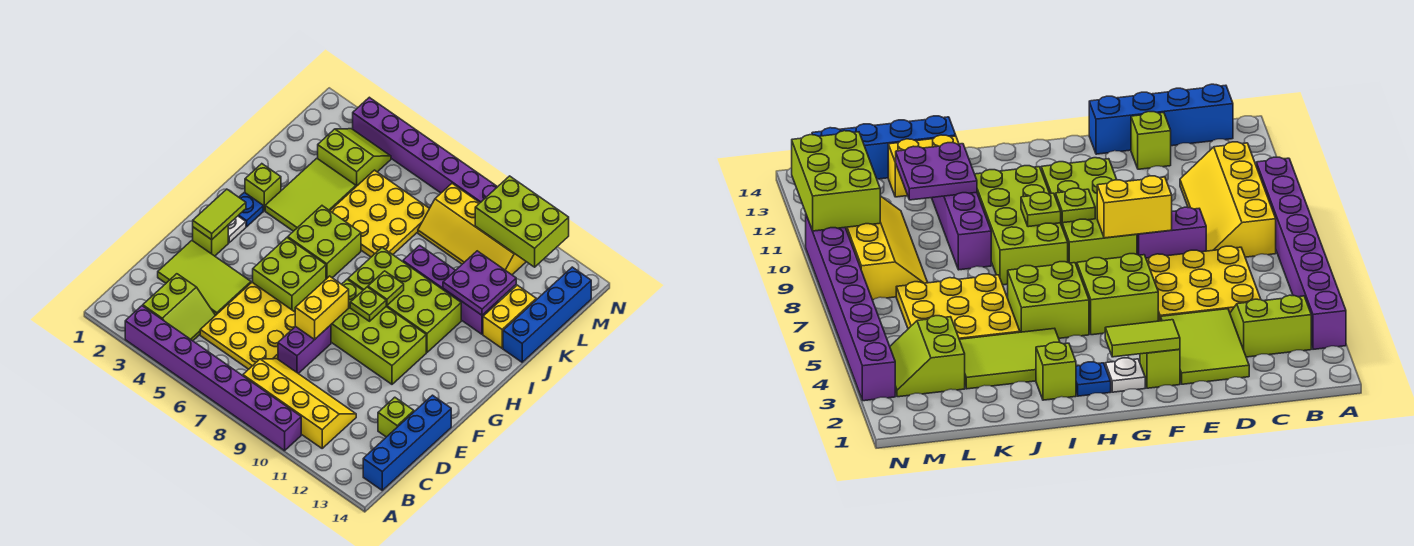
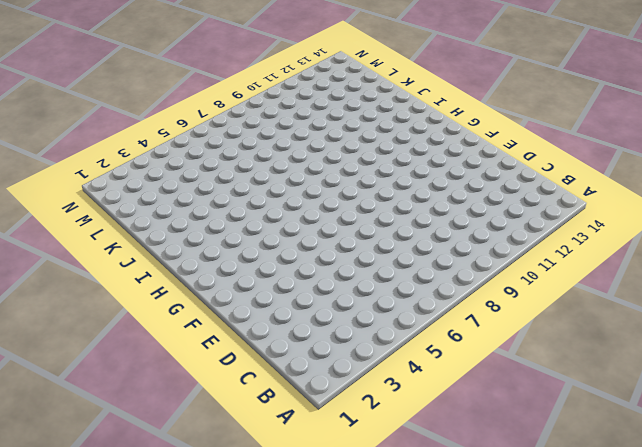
none -> purple brick A3:A10 level 1
none -> lime slope B3:C4 level 1 top 3
none -> yellow slope B8:C11 level 1 top B
none -> blue brick B14:E14 level 1

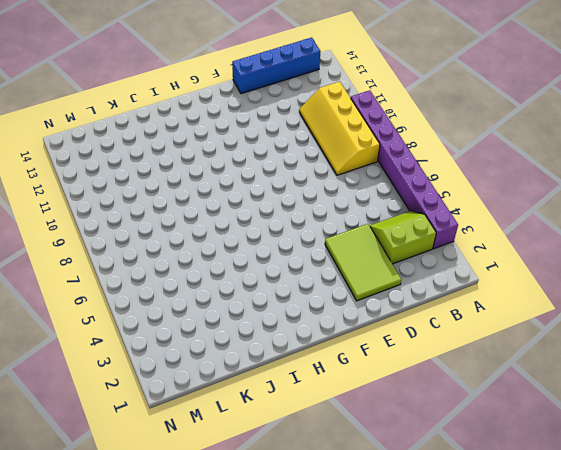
none -> yellow plate C5:E7 level 1
none -> purple brick D8:E8 level 1
none -> lime brick D13 level 1
none -> lime brick F2 level 1

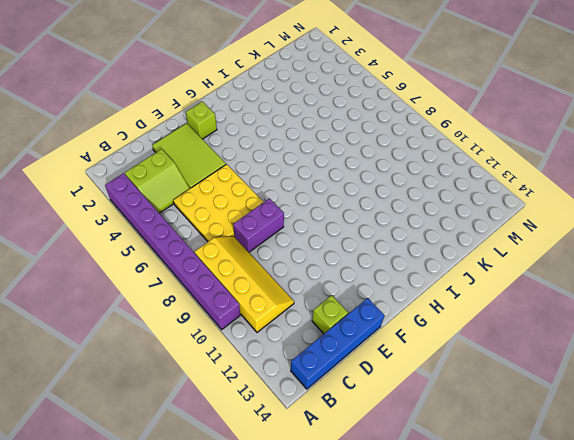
none -> lime brick F5:G6 level 1
none -> lime brick F8:G11 level 1
none -> white plate G2 level 1
none -> blue plate H2 level 1

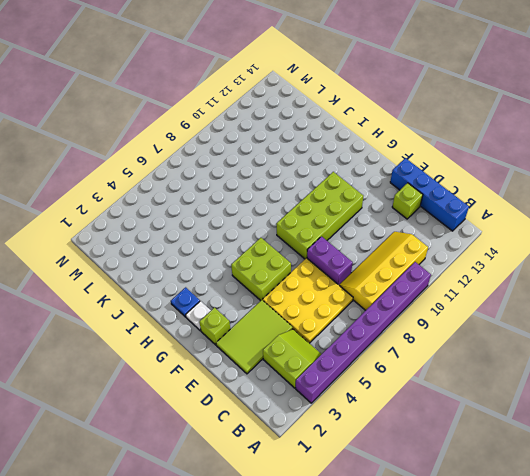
none -> lime brick H5:I6 level 1
none -> lime brick H8:I11 level 1
none -> lime brick I2 level 1
none -> lime tile I3:K4 level 1

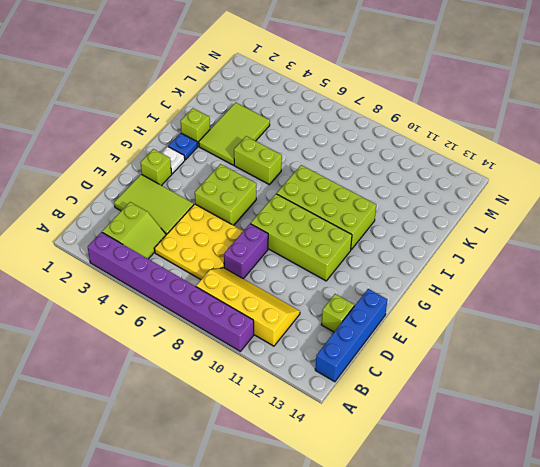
lime brick I5:I6 level 1 -> lime brick H5:I6 level 1
none -> yellow plate J5:L7 level 1
none -> purple brick J9:J12 level 1
none -> yellow brick J13:K13 level 1
none -> blue brick J14:M14 level 1

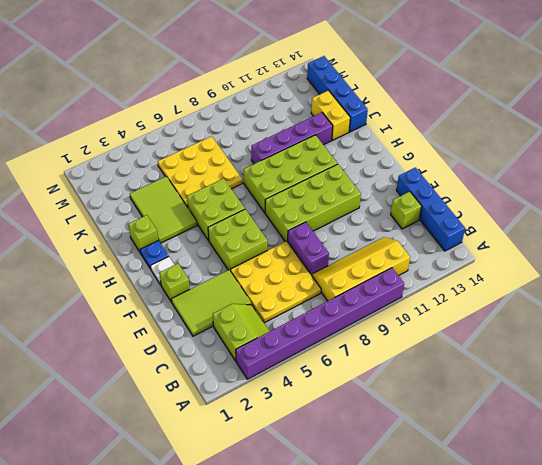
none -> lime slope L3:M4 level 1 top L
none -> yellow slope L8:M11 level 1 top M
none -> purple brick N3:N10 level 1
none -> yellow brick E8:F8 level 2

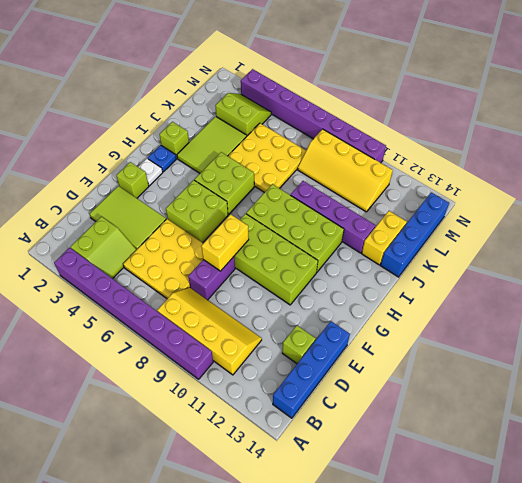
none -> lime tile F2:G2 level 2
none -> lime plate G9 level 2
none -> lime plate H9 level 2
none -> purple plate J11:K12 level 2

